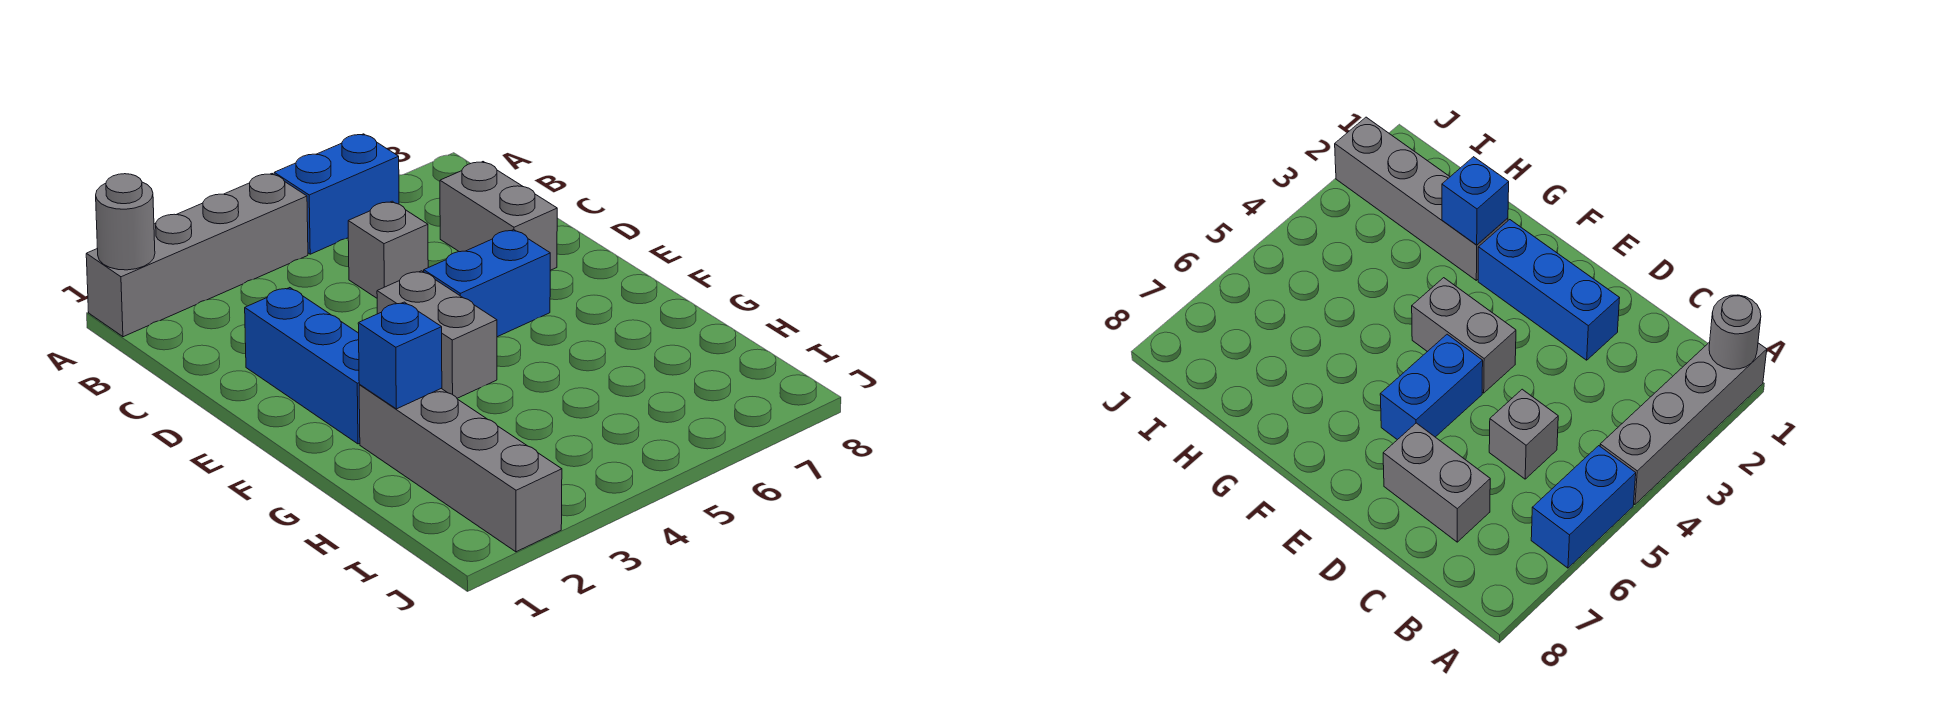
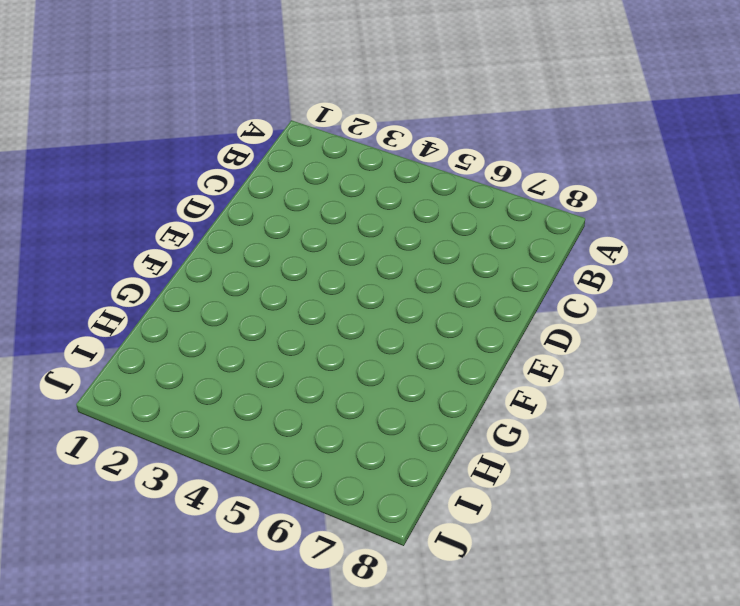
none -> grey brick A1:A4 level 1
none -> blue brick A5:A6 level 1

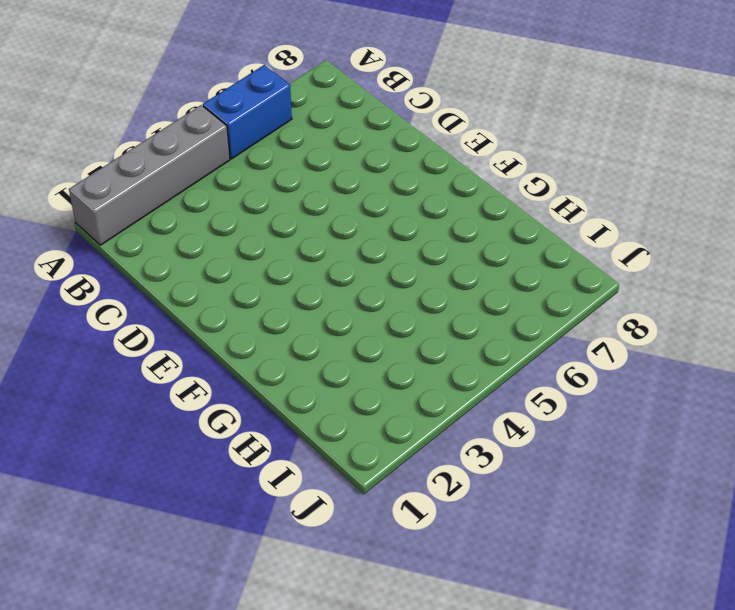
none -> grey brick C5 level 1
none -> grey brick C7:D7 level 1

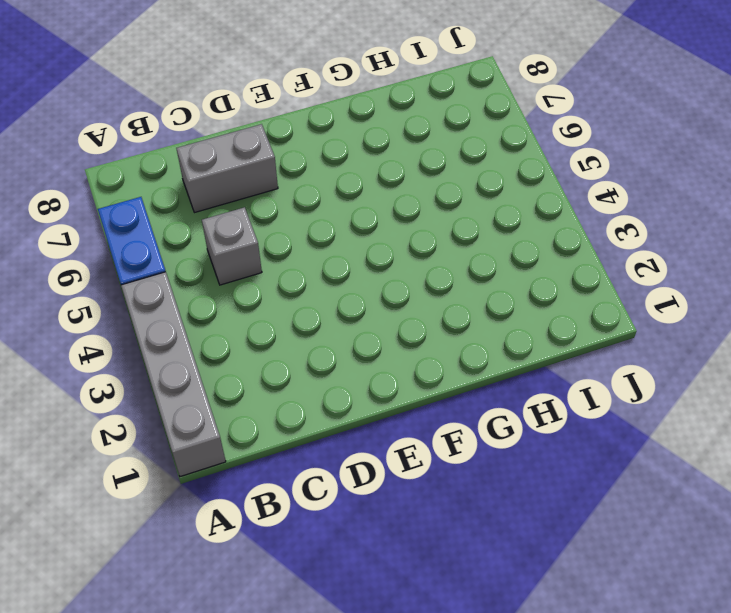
none -> blue brick D2:F2 level 1
none -> grey brick E4:F4 level 1

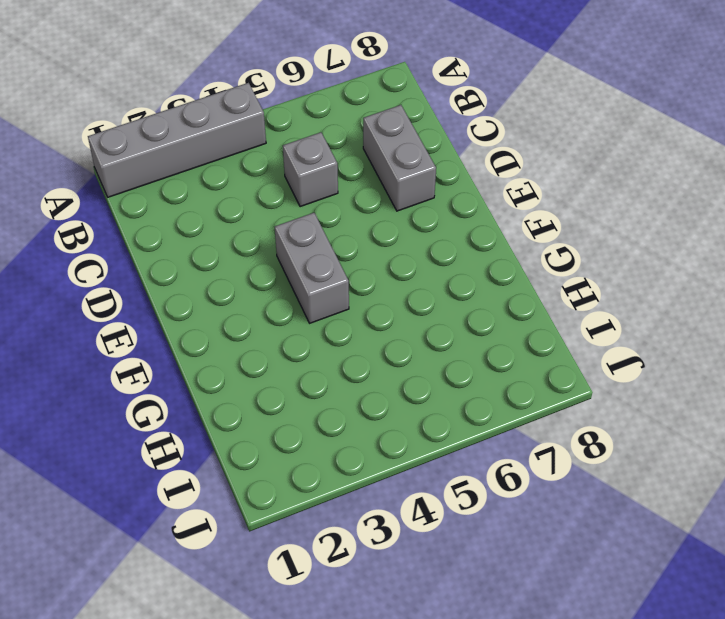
none -> blue brick A5:A6 level 1
none -> blue brick D2:F2 level 1

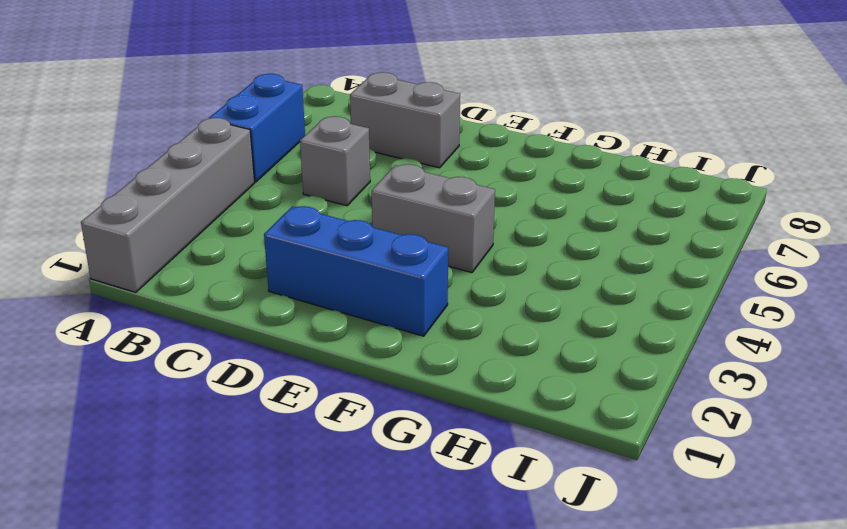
none -> blue brick E5:E6 level 1
none -> grey brick G2:J2 level 1

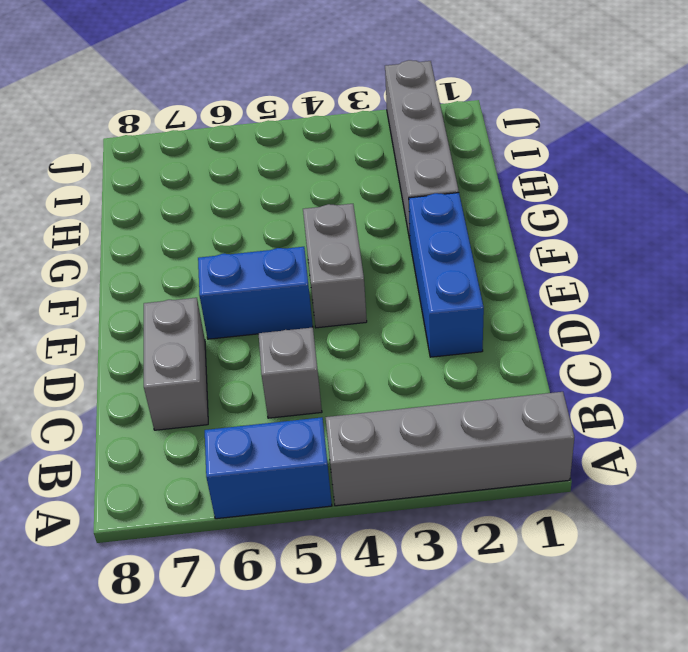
none -> grey round brick A1 level 2
none -> blue brick G2 level 2

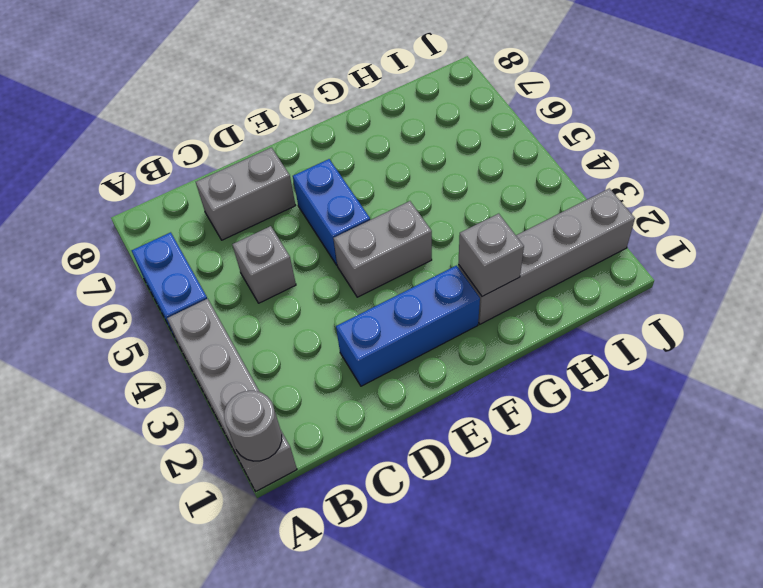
grey brick G2 level 2 -> blue brick G2 level 2

